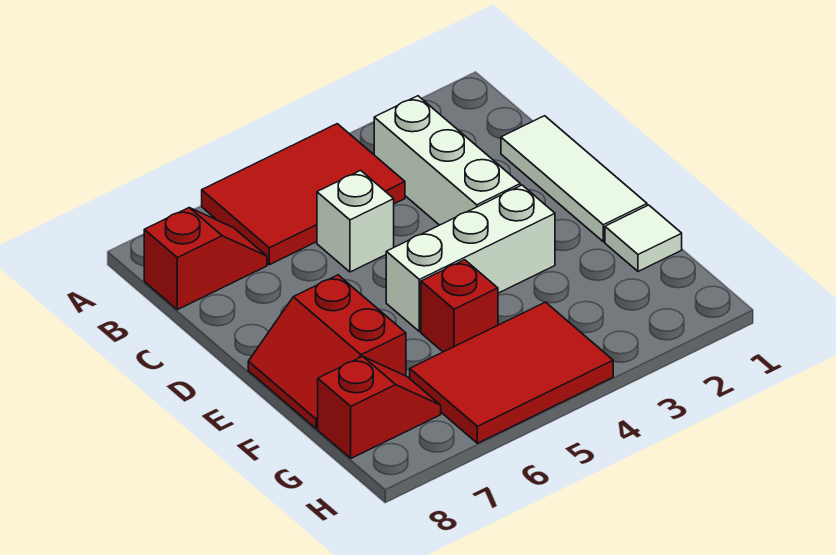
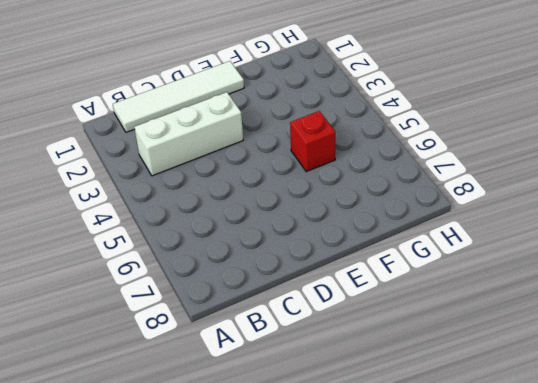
white tile B1:E1 level 1 -> white tile C1:E1 level 1
none -> red tile A4:B6 level 1
none -> red slope B7:B8 level 1 top 8

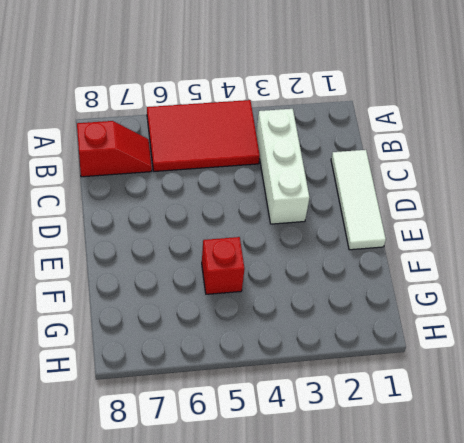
none -> white brick C5 level 1
none -> white brick E3:E5 level 1

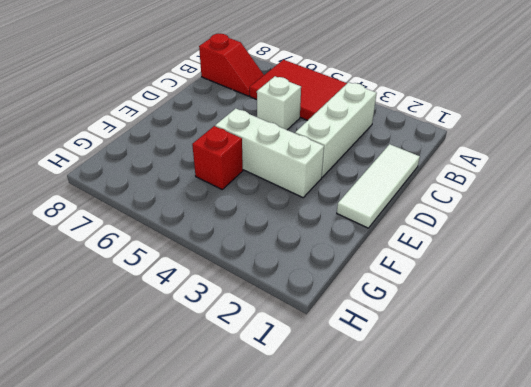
none -> red slope E7:F8 level 1 top 7
none -> white tile F1 level 1

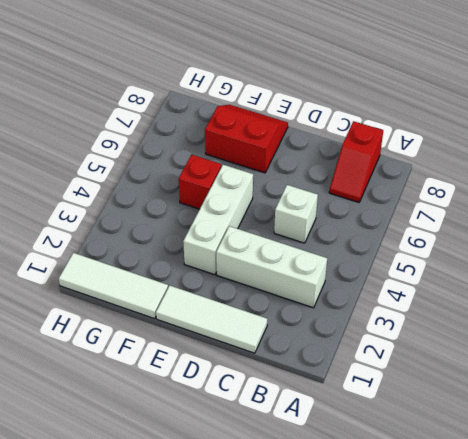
white tile F1:H1 level 1 -> white tile F1 level 1
none -> red tile A4:B6 level 1
none -> red tile G4:H6 level 1

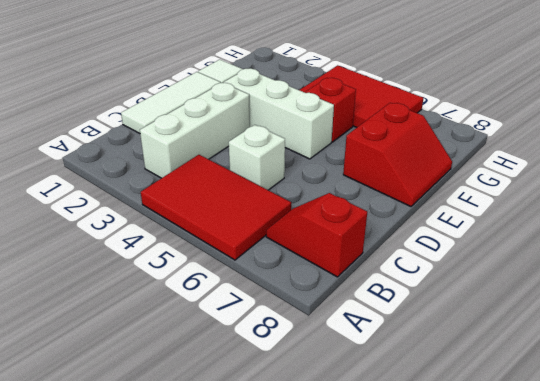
none -> red slope G7:G8 level 1 top 8

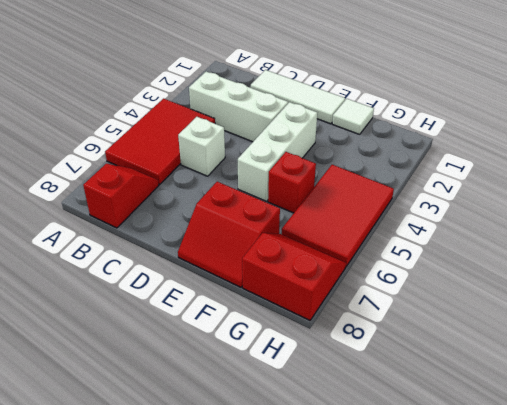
red slope G7:H8 level 1 top 8 -> red slope G7:G8 level 1 top 8

